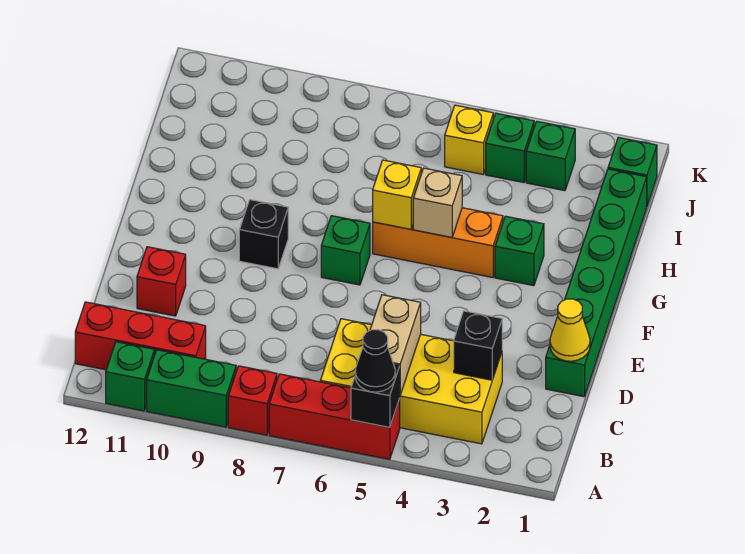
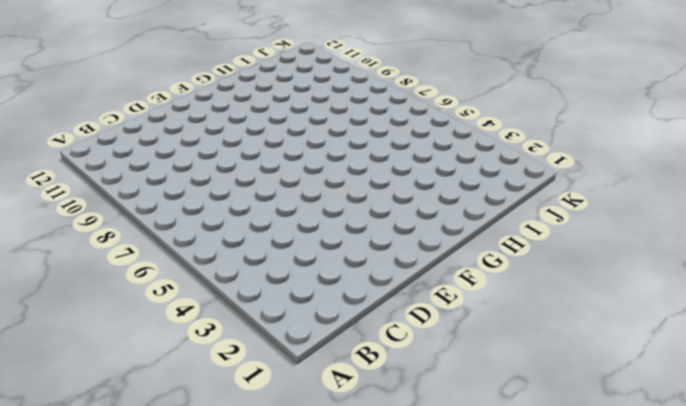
none -> red brick A5:A7 level 1
none -> red brick A8 level 1
none -> green brick A9:A10 level 1

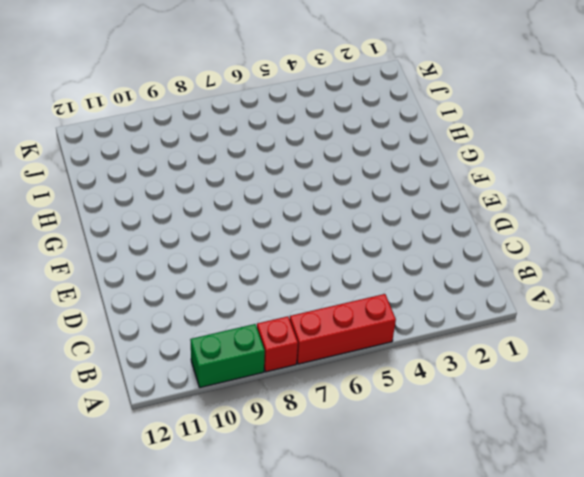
none -> green brick A11 level 1
none -> yellow brick B3:C6 level 1
none -> red brick B10:B12 level 1

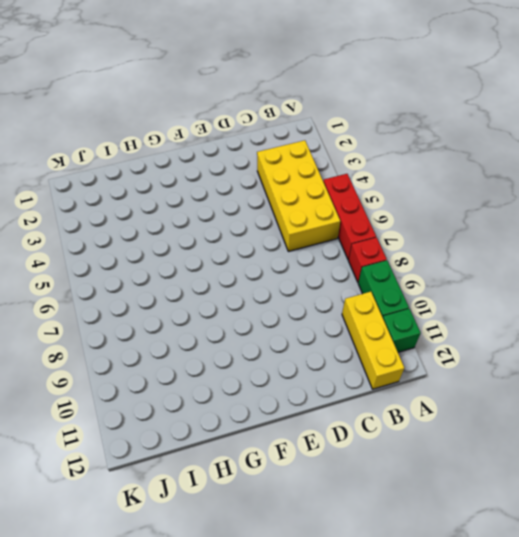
yellow brick B10:B12 level 1 -> red brick B10:B12 level 1
none -> green brick D1:I1 level 1
none -> red brick D11 level 1
none -> green brick F7 level 1

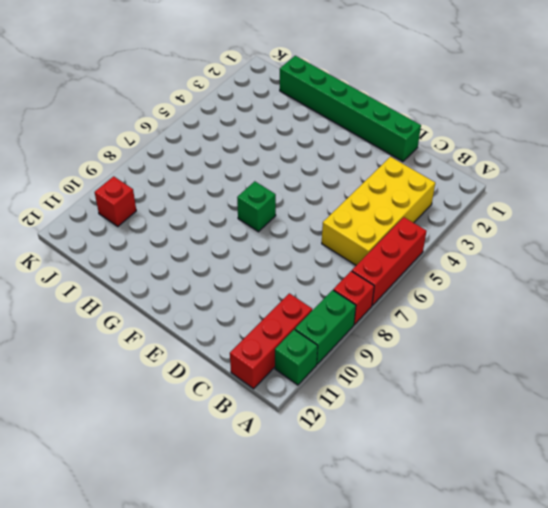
red brick J10 level 1 -> red brick D11 level 1
none -> black brick F9 level 1
none -> green brick G3 level 1
none -> orange brick G4:G6 level 1

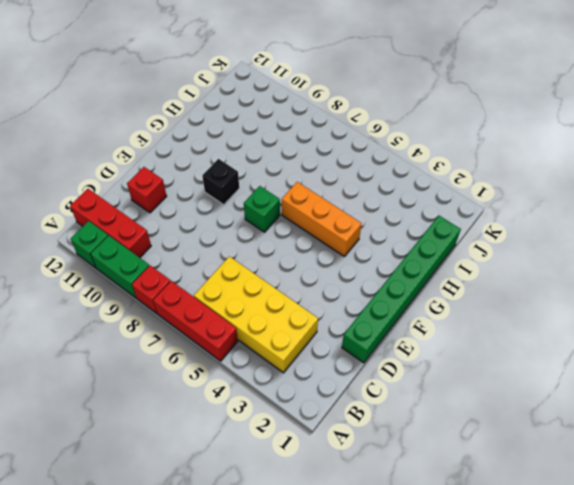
none -> green brick G3 level 1
none -> green brick J1 level 1
none -> green brick J3 level 1

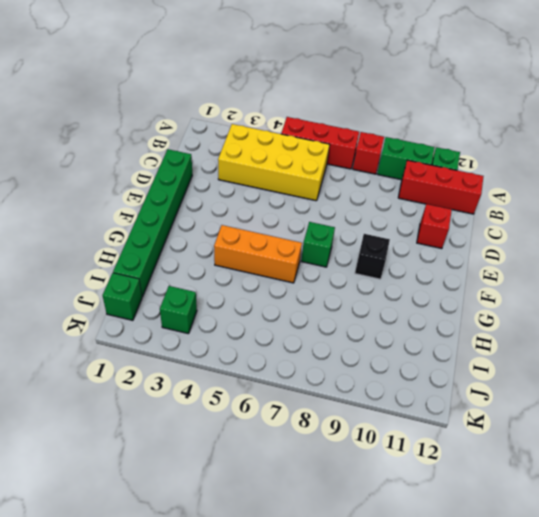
none -> green brick G3 level 1
none -> green brick J4 level 1
none -> yellow brick J5 level 1

